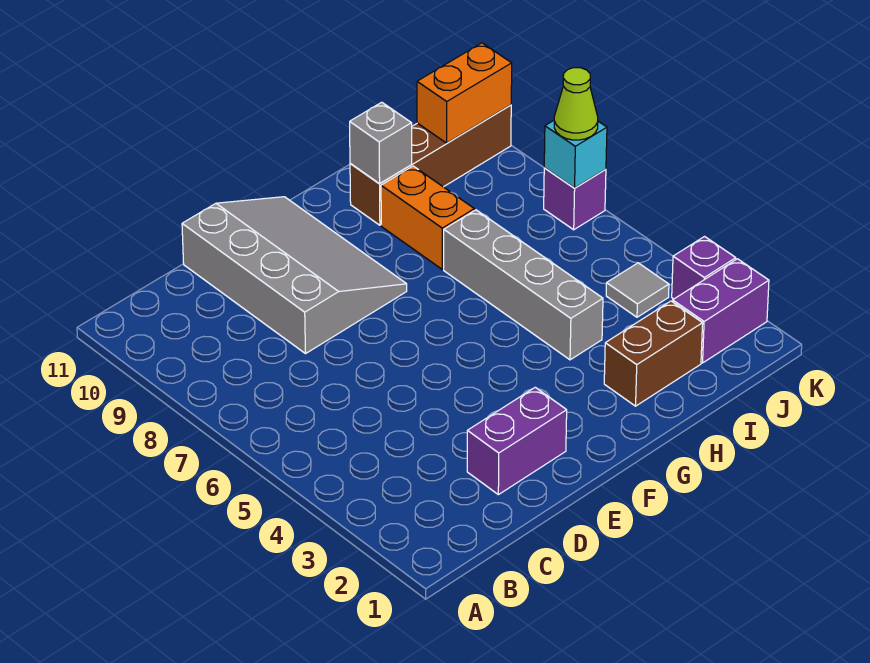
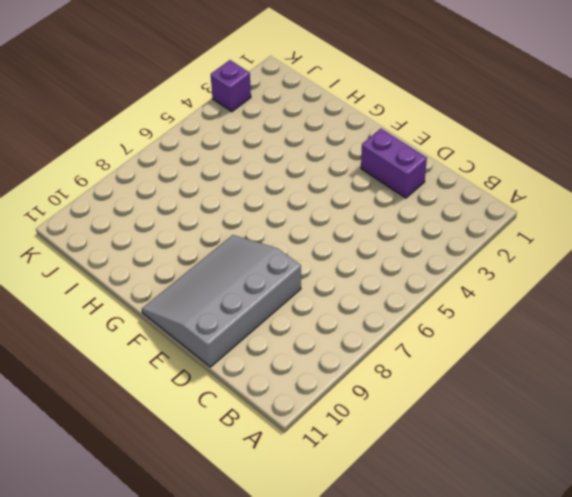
none -> brown brick H2:I2 level 1
none -> grey brick H4:H7 level 1
none -> orange brick H8:H9 level 1

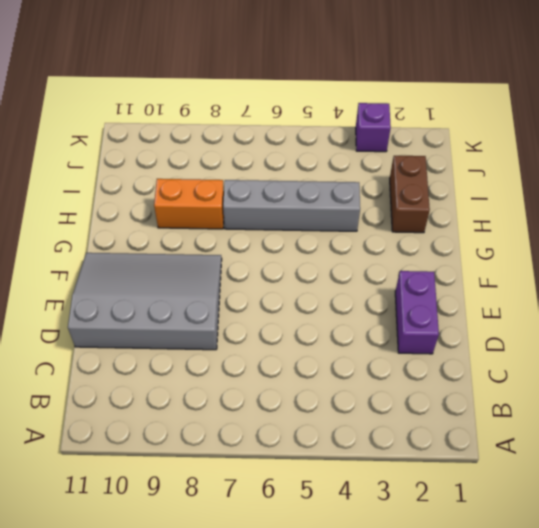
none -> brown brick H10:K10 level 1
none -> purple brick J2:K2 level 1
none -> grey tile J4 level 1

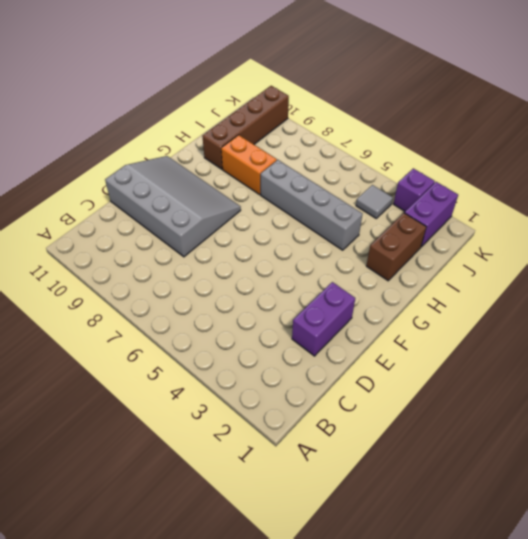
none -> purple brick K7 level 1
none -> grey brick H10 level 2
none -> orange brick J10:K10 level 2

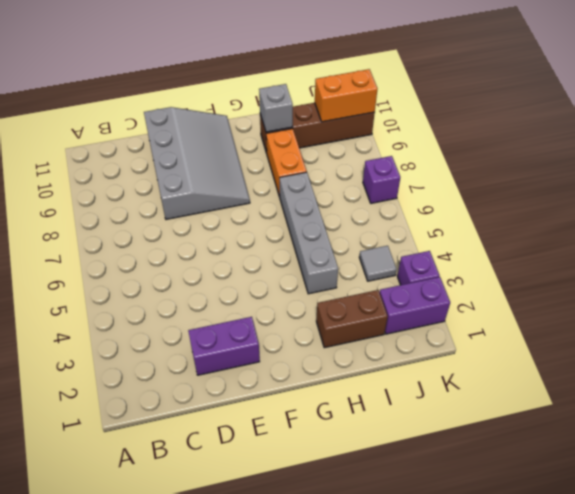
none -> cyan brick K7 level 2
none -> lime cone K7 level 3

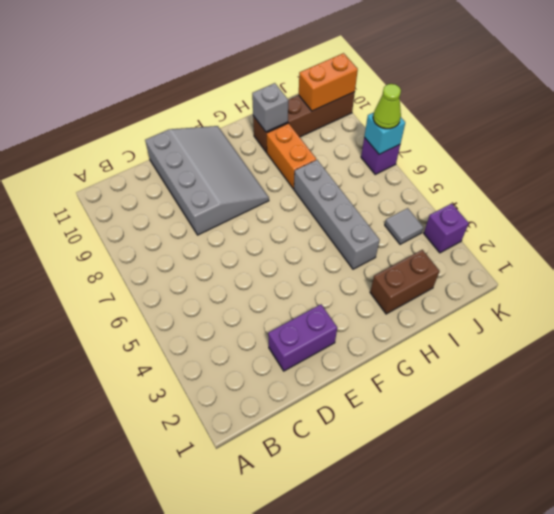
none -> purple brick J2:K2 level 1

